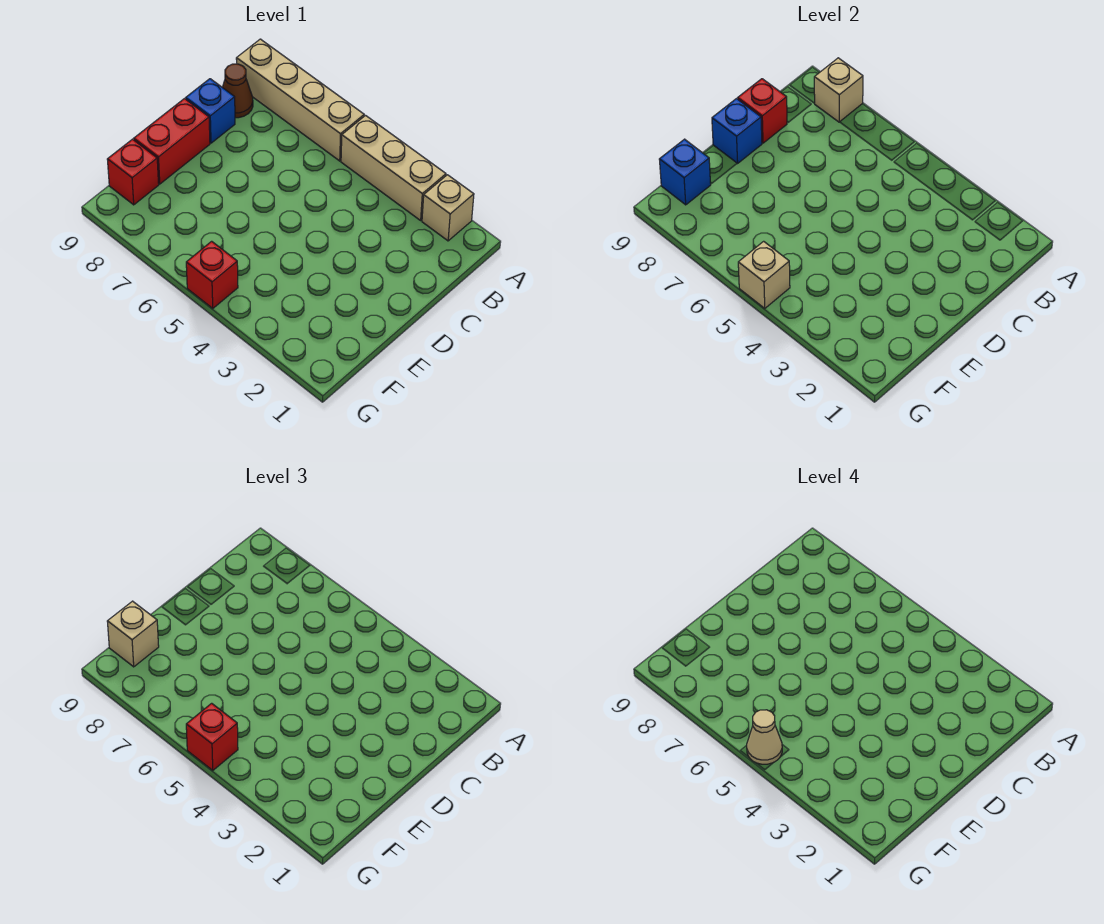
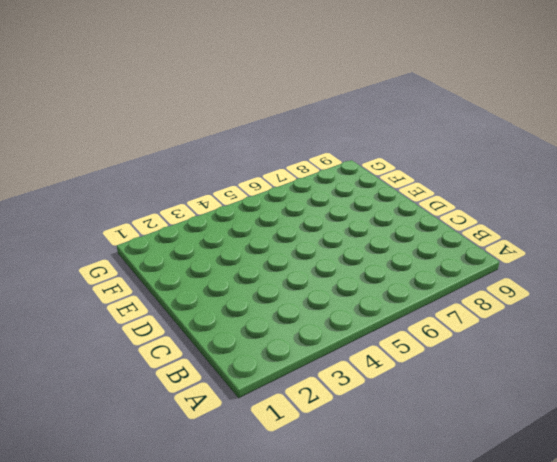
none -> tan brick A2 level 1
none -> tan brick A3:A5 level 1
none -> tan brick A6:A9 level 1

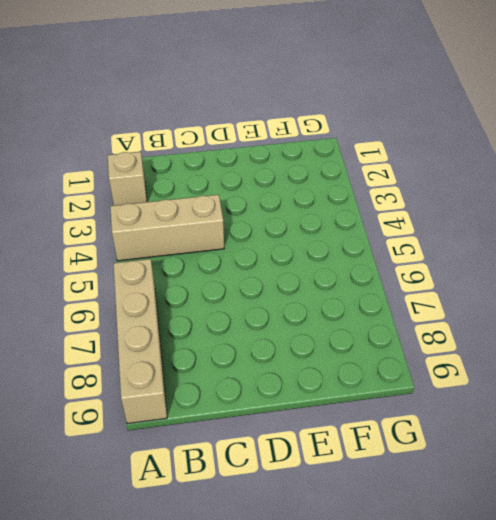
tan brick A4:C4 level 1 -> tan brick A3:A5 level 1
none -> brown cone B9 level 1
none -> blue brick C9 level 1
none -> red brick D9:E9 level 1

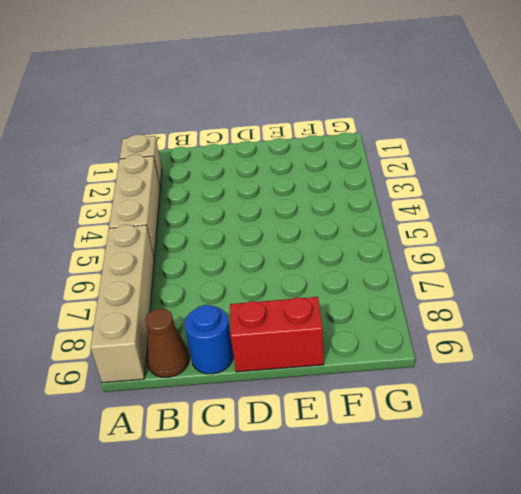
blue round brick C9 level 1 -> blue brick C9 level 1
none -> red brick F9 level 1
none -> red brick G5 level 1
none -> tan brick A8 level 2

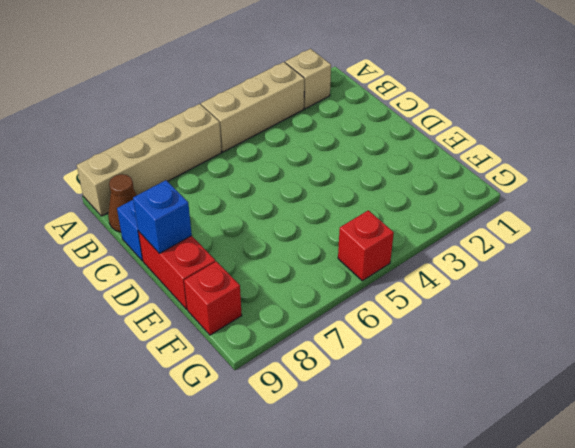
none -> tan brick A8 level 2
none -> red brick C9 level 2
none -> blue brick F9 level 2

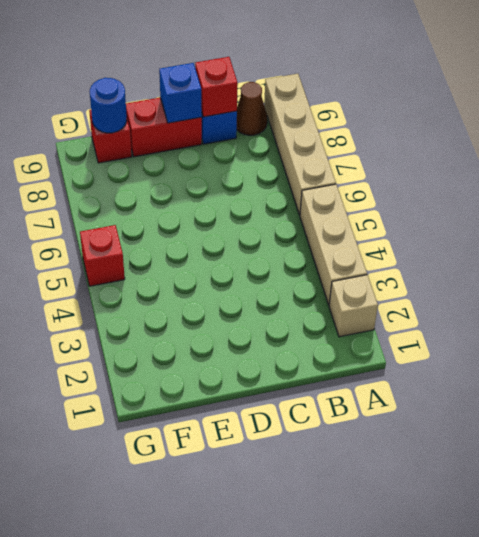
blue round brick F9 level 2 -> blue brick F9 level 2
none -> tan brick A8 level 2
none -> tan brick G5 level 2
none -> tan brick F9 level 3

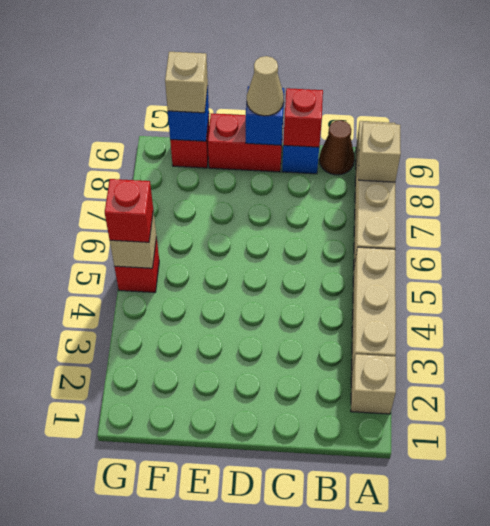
tan cone D9 level 3 -> tan cone G5 level 4

